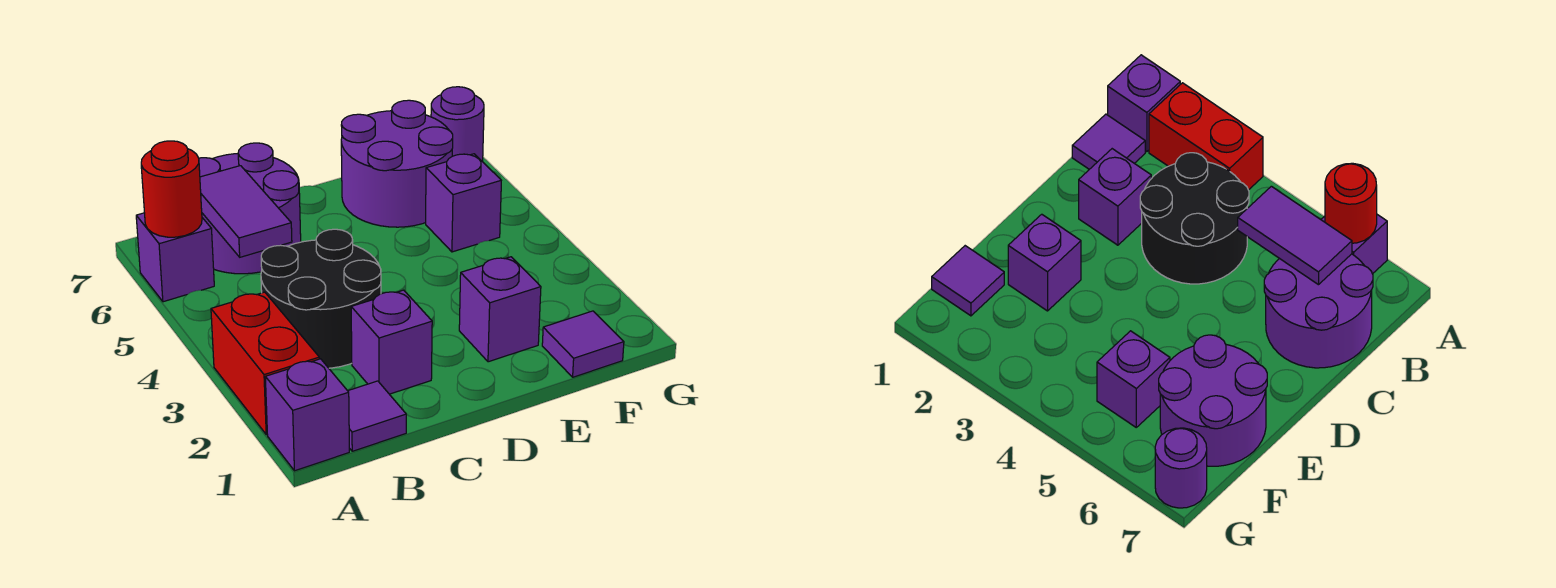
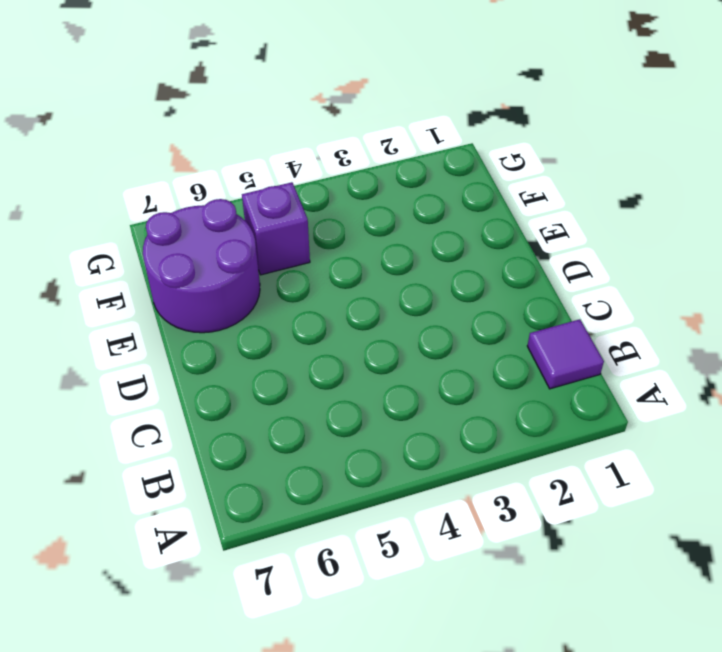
none -> purple brick A1 level 1
none -> red brick A2:A3 level 1
none -> purple brick A6 level 1

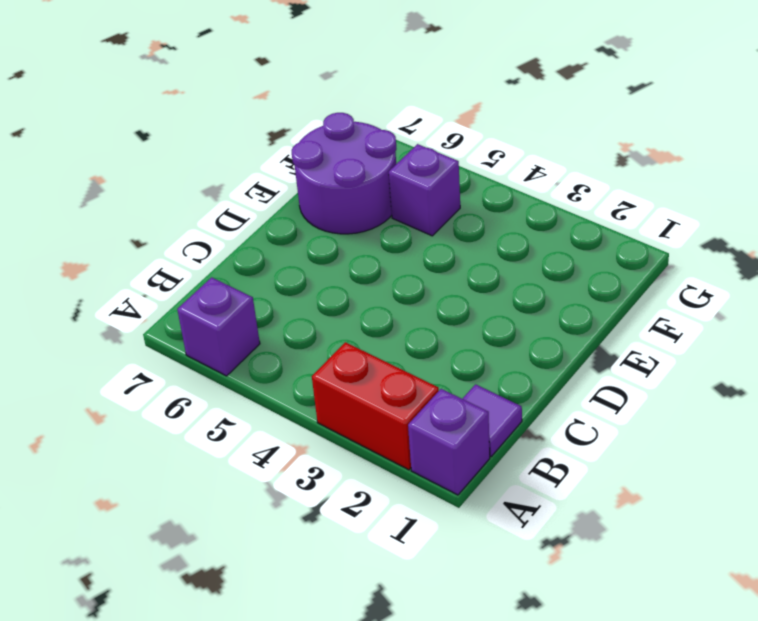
none -> black round brick B3:C4 level 1
none -> purple round brick B6:C7 level 1
none -> purple brick C2 level 1

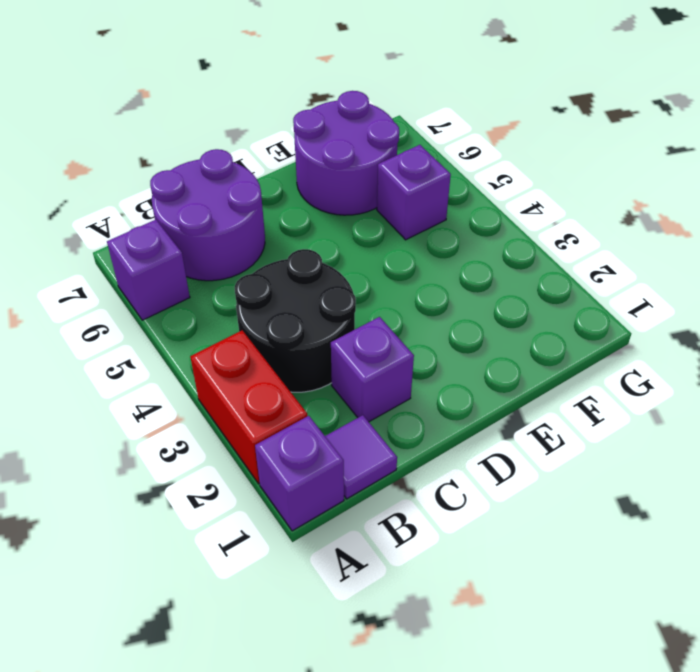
none -> purple brick E2 level 1
none -> purple tile F1 level 1
none -> purple round brick G7 level 1

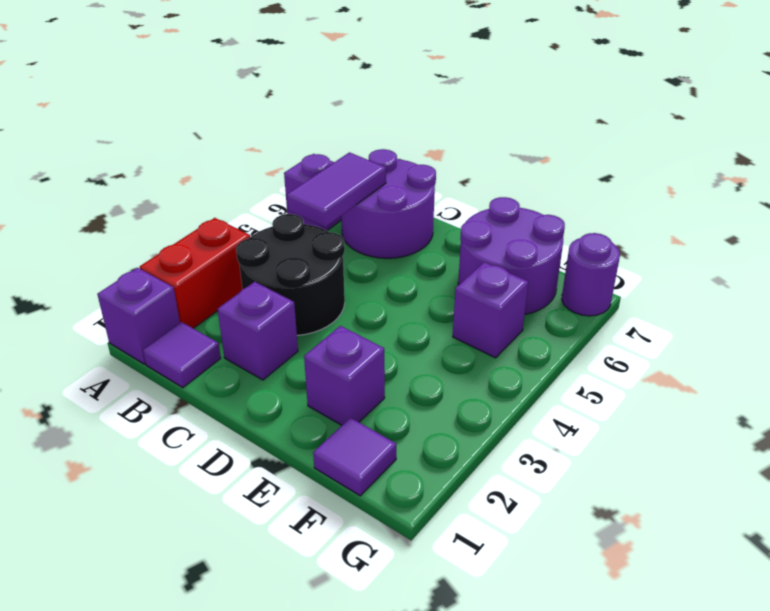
none -> red round brick A6 level 2

